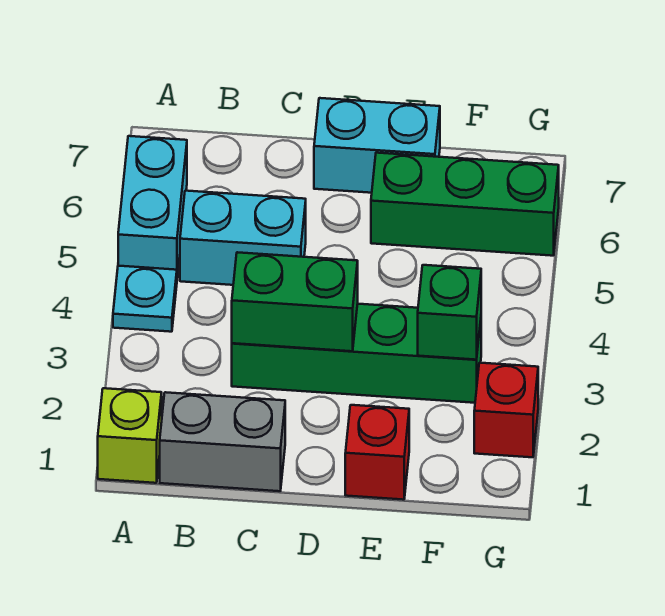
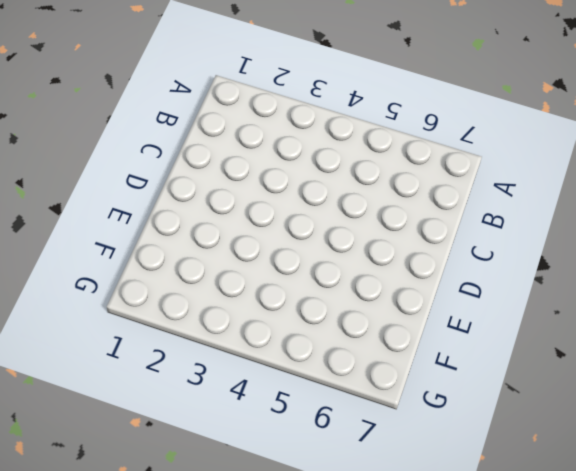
none -> lime brick A1 level 1
none -> cyan plate A4 level 1
none -> cyan brick A5:A6 level 1

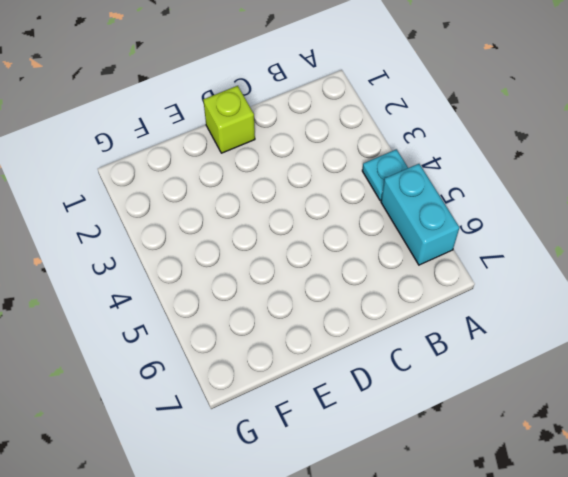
lime brick D1 level 1 -> lime brick A1 level 1
none -> grey brick B1:C1 level 1
none -> cyan brick B5:C5 level 1
none -> green brick C3:F3 level 1

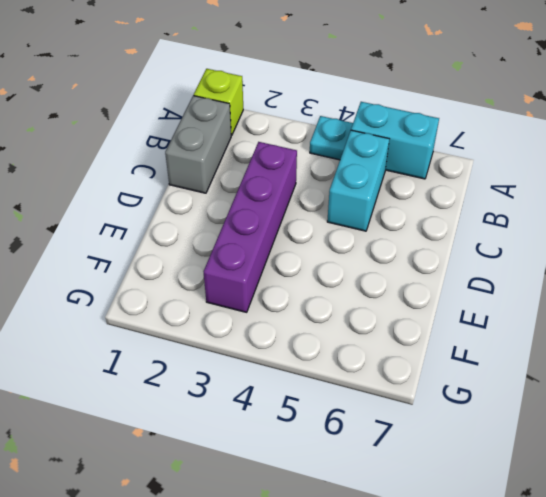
purple brick C3:F3 level 1 -> green brick C3:F3 level 1
none -> cyan brick D7:E7 level 1
none -> red brick E1 level 1
none -> green brick E6:G6 level 1

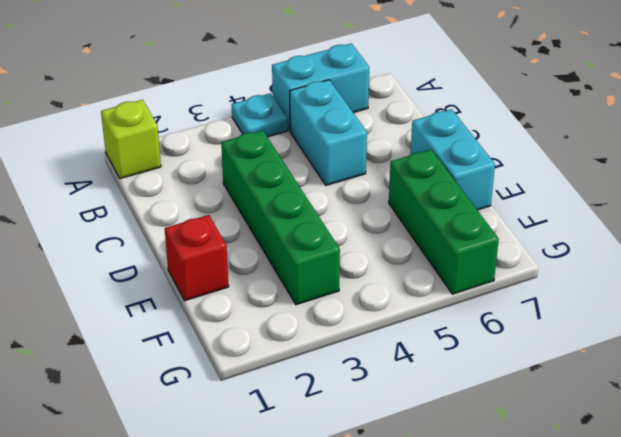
none -> grey brick B1:C1 level 1
none -> red brick G2 level 1
none -> green brick C3:D3 level 2

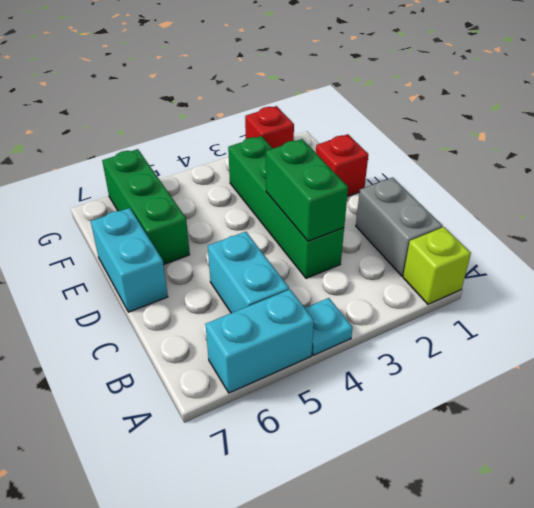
none -> green brick F3 level 2

